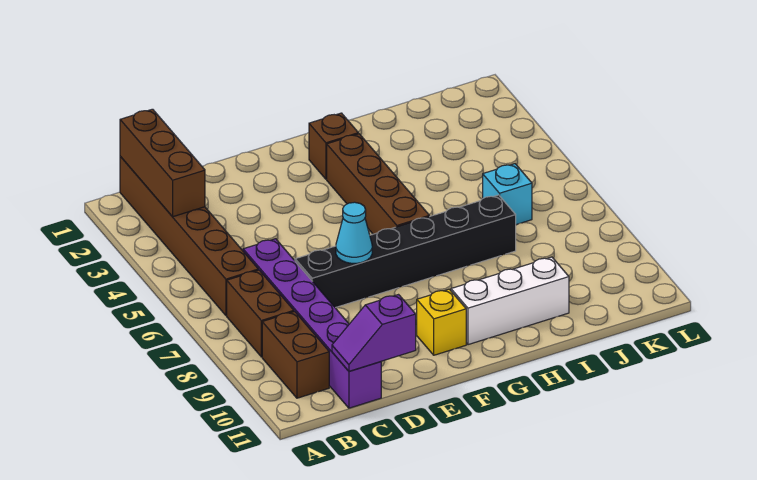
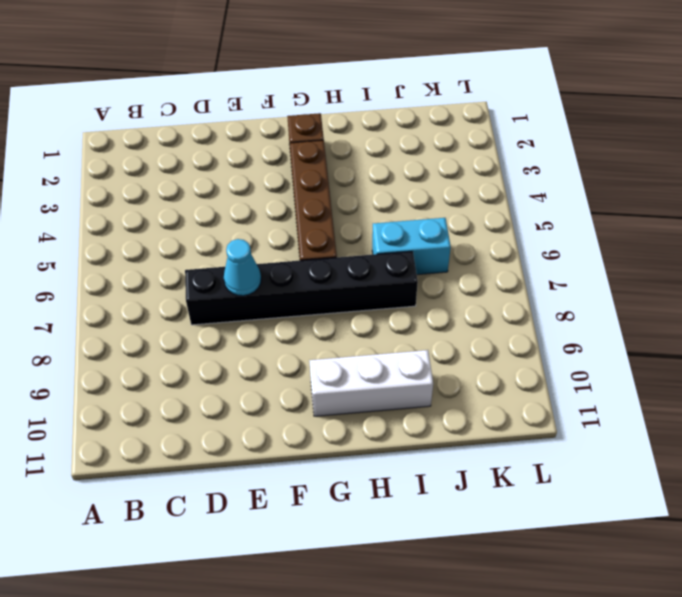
cyan brick I6:J6 level 1 -> cyan brick J6 level 1
none -> brown brick B1:B6 level 1
none -> brown brick B7:B8 level 1
none -> brown brick B9:B10 level 1

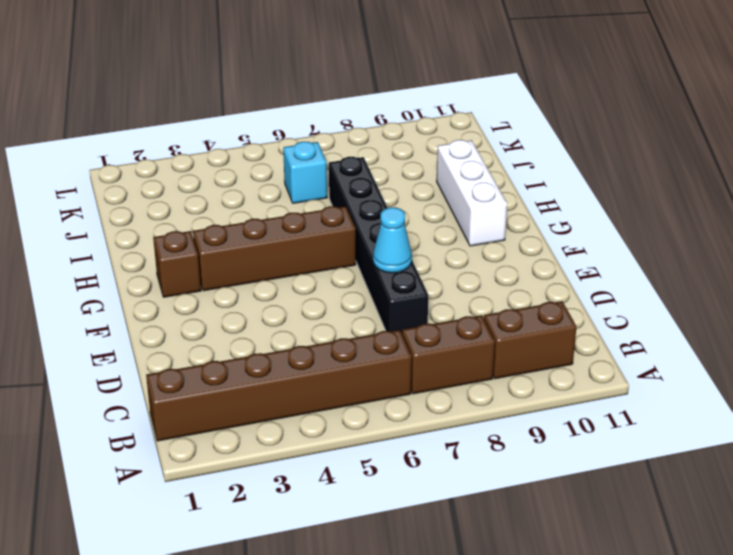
none -> purple brick C6:C11 level 1
none -> yellow brick F10 level 1
none -> brown brick B1:B3 level 2

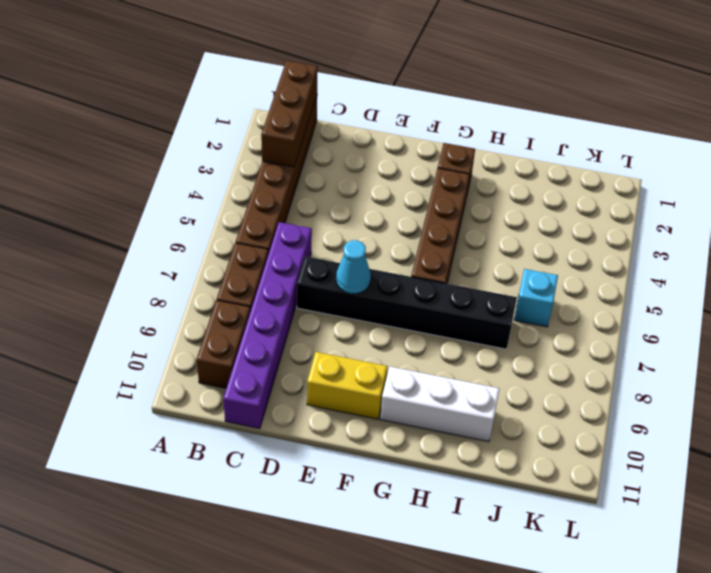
yellow brick E10:F10 level 1 -> yellow brick F10 level 1
none -> purple slope C11:D11 level 2 top D

